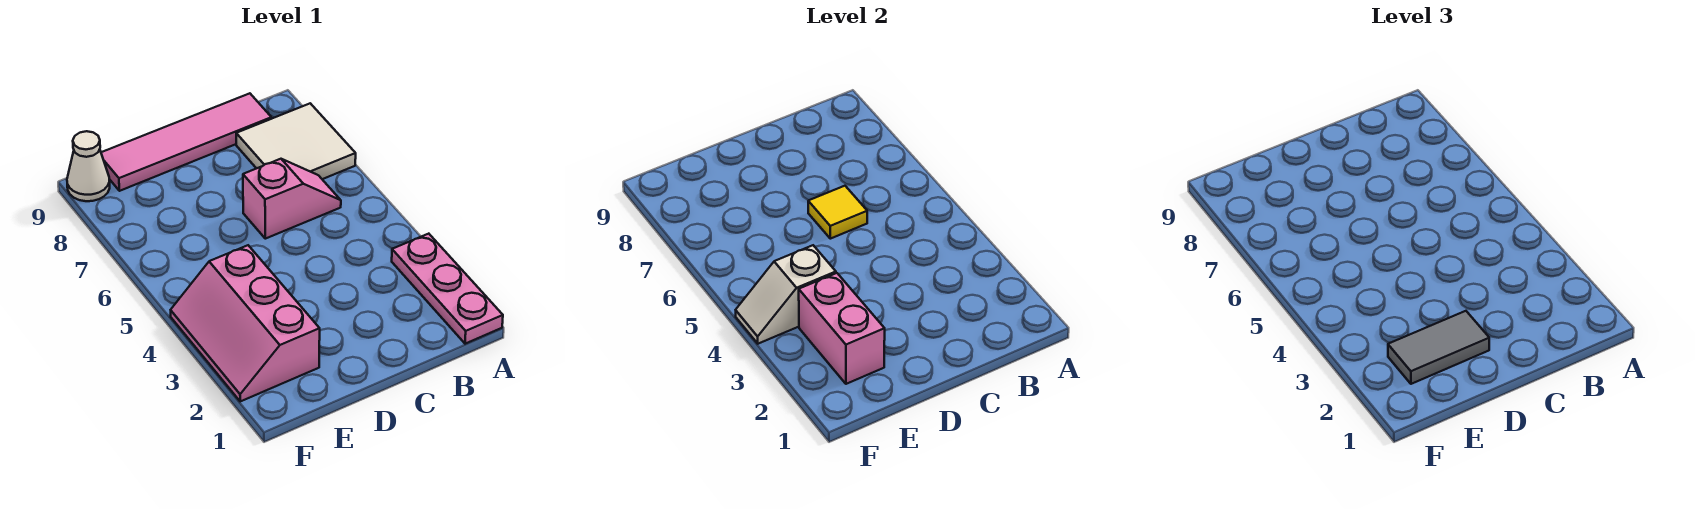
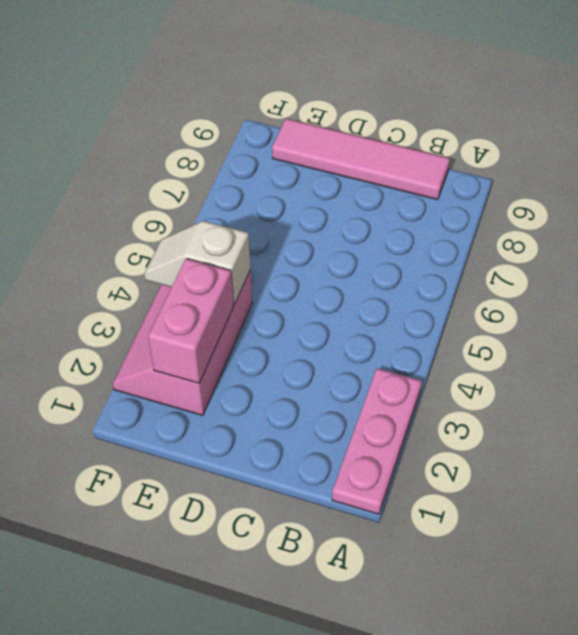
none -> white tile A7:B8 level 1
none -> pink slope B6:C6 level 1 top C

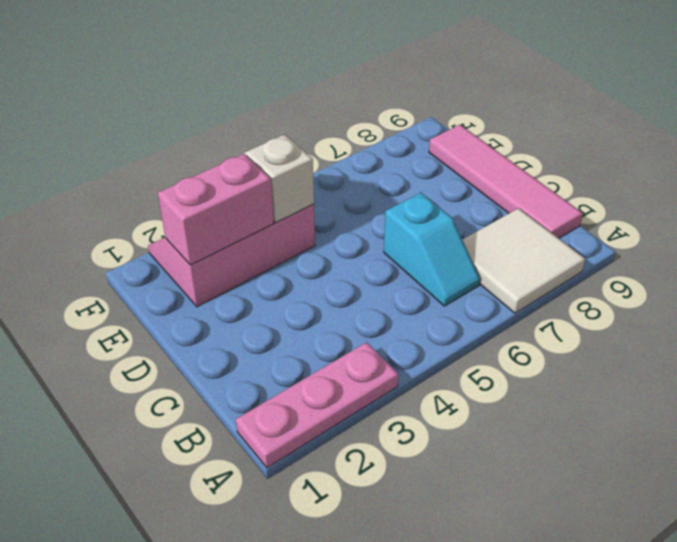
cyan slope B6:C6 level 1 top C -> pink slope B6:C6 level 1 top C
none -> white cone F9 level 1
none -> yellow tile C6 level 2

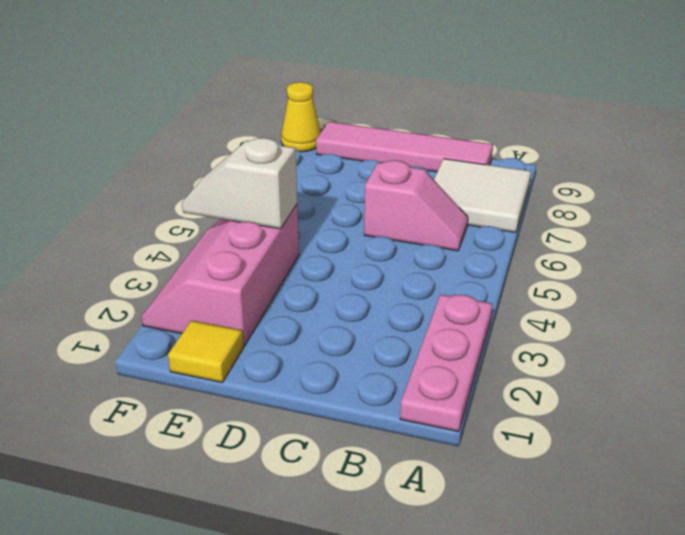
yellow tile E1 level 1 -> yellow tile C6 level 2
yellow cone F9 level 1 -> white cone F9 level 1
none -> pink brick E2:E3 level 2
none -> grey tile D2:E2 level 3

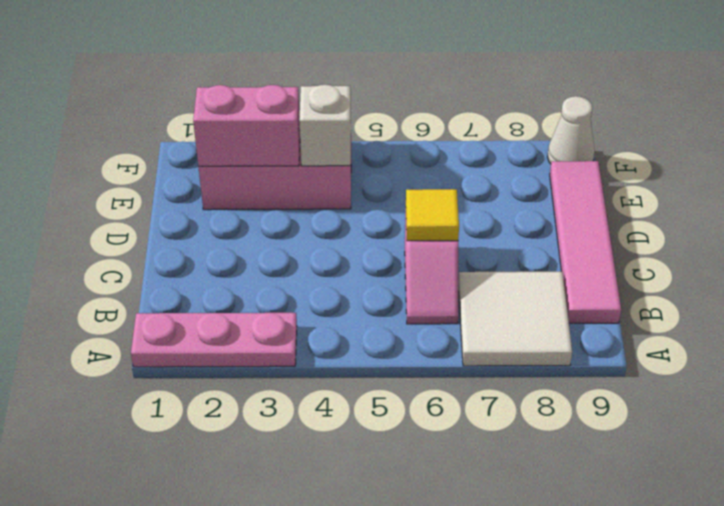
none -> grey tile D2:E2 level 3

